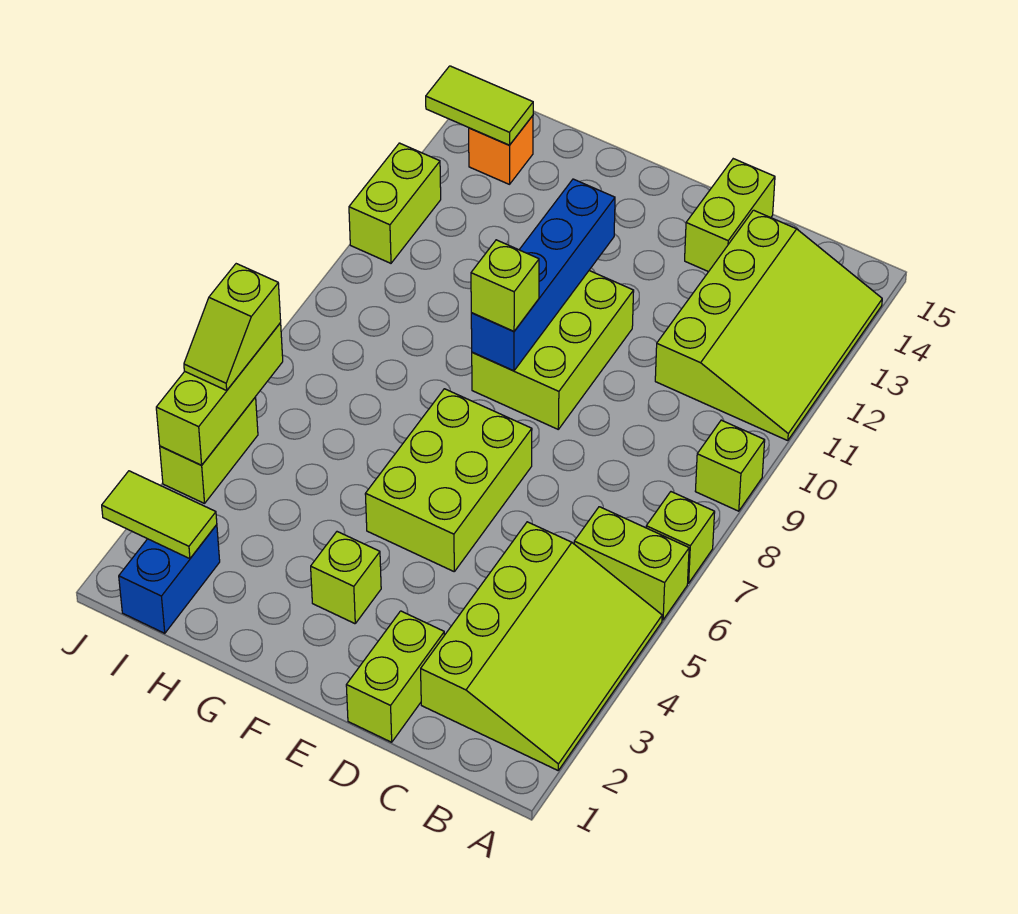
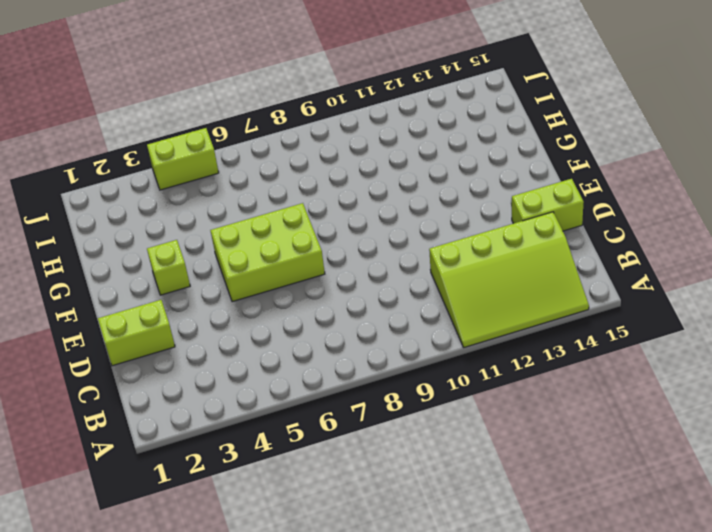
none -> lime slope A2:C5 level 1 top C
none -> lime brick A6:B6 level 1
none -> lime brick A7 level 1

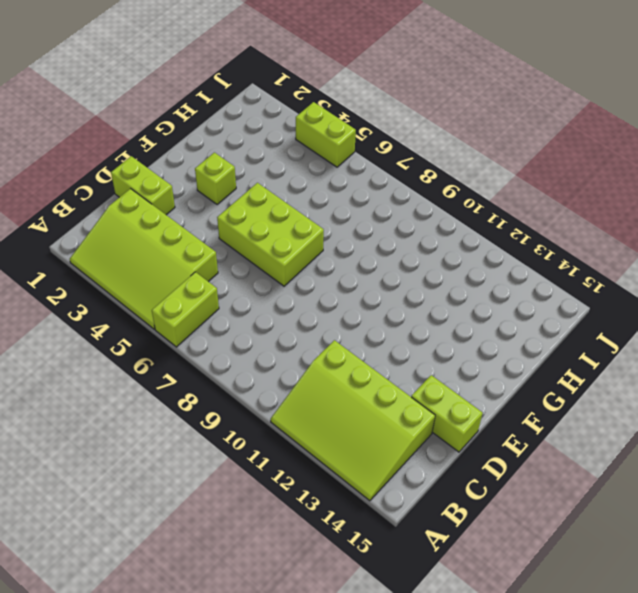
none -> lime brick A7 level 1
none -> lime brick A9 level 1
none -> lime brick E9:F11 level 1

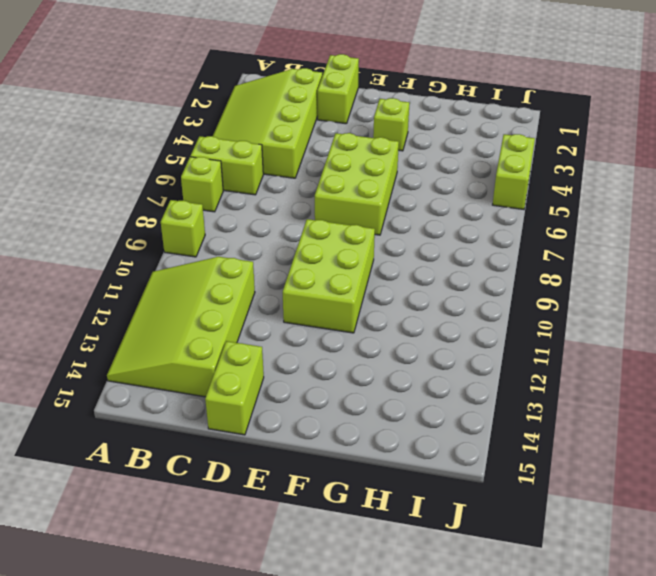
none -> blue brick I1:I2 level 1
none -> orange brick I14 level 1
none -> lime brick J11:J12 level 1

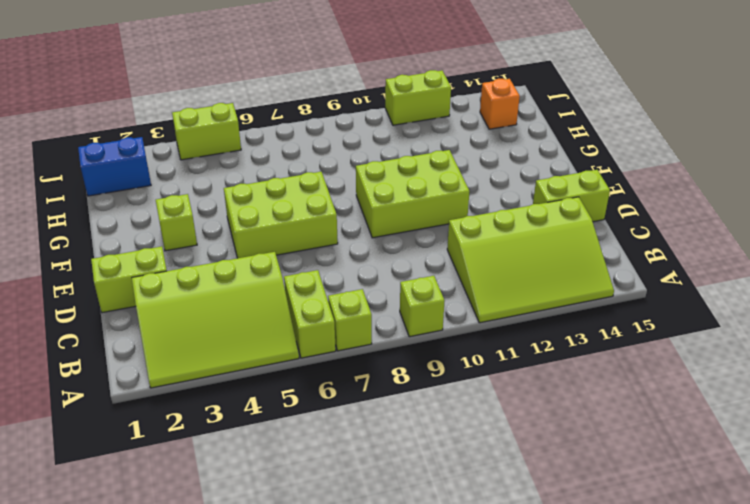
none -> blue brick F9:F12 level 2
none -> lime tile I2:J2 level 2
none -> lime tile I14:J14 level 2

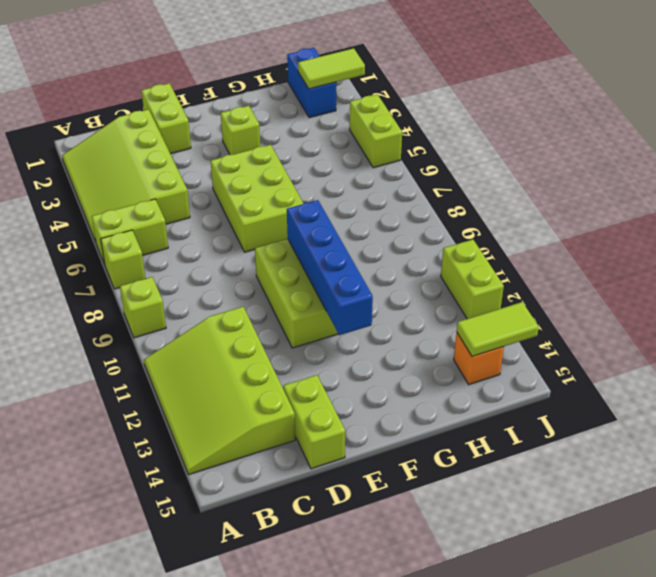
none -> lime brick J4:J6 level 2
none -> lime brick F9 level 3
none -> lime slope J5:J6 level 3 top 6

